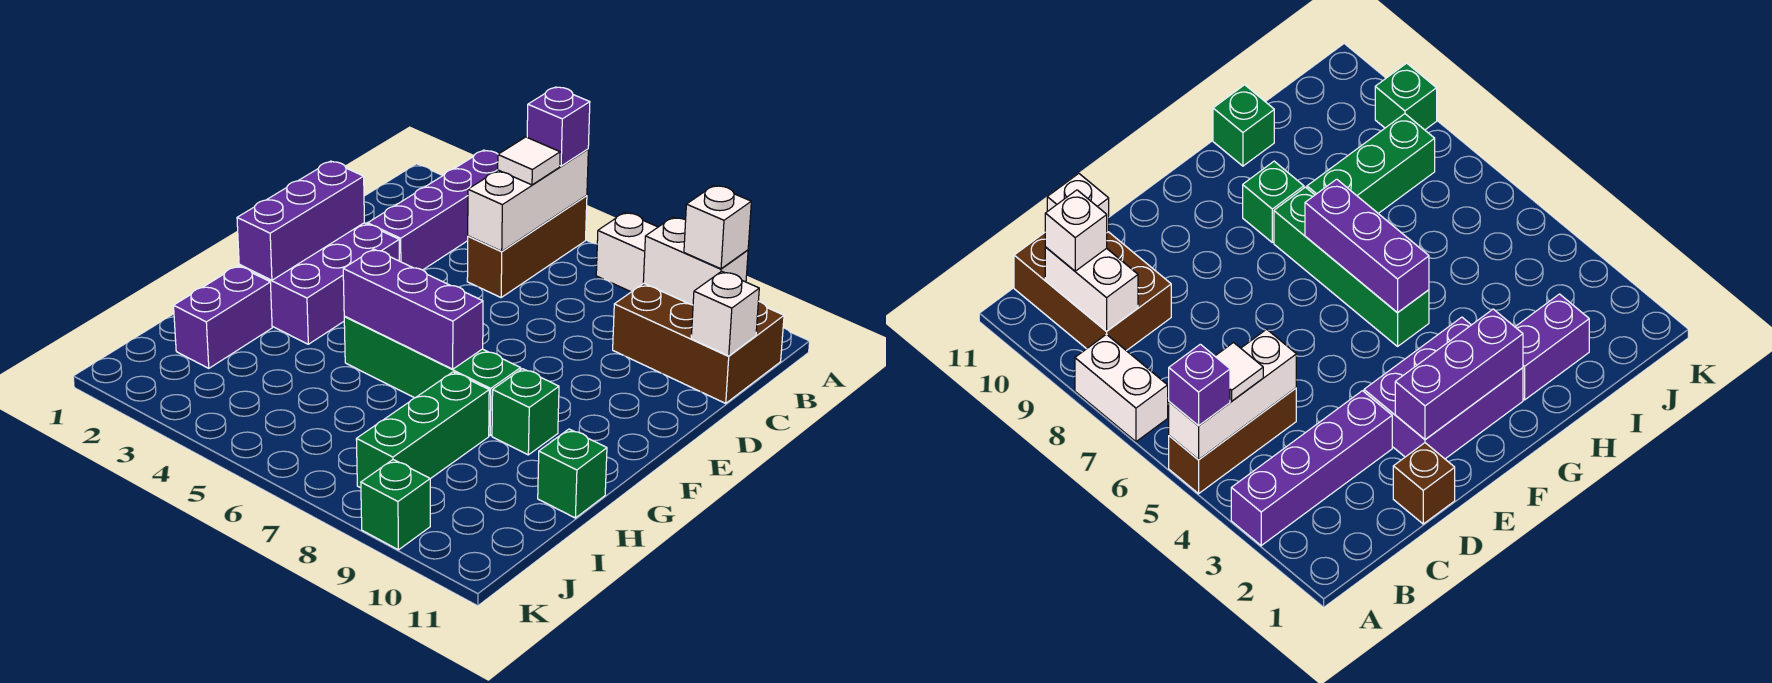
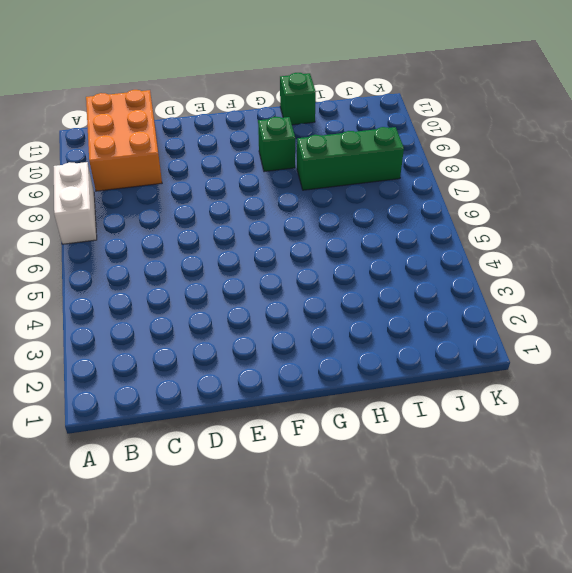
orange brick B9:C11 level 1 -> brown brick B9:C11 level 1
none -> purple brick A3:D3 level 1
none -> brown brick A5:C5 level 1
none -> brown brick D1 level 1

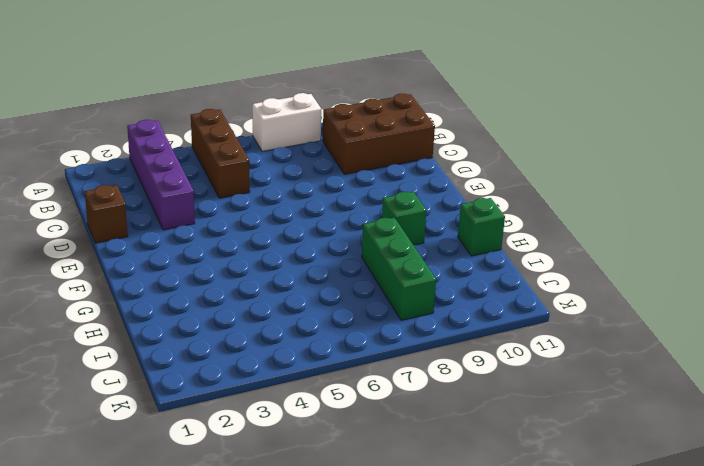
none -> purple brick E2:G3 level 1
none -> green brick G5:G8 level 1
none -> purple brick H2:I2 level 1

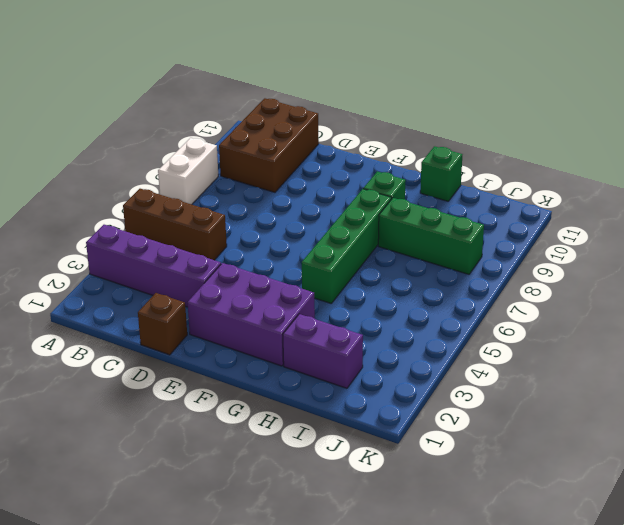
none -> green brick K9 level 1
none -> white brick A5:C5 level 2
none -> white brick B9:B10 level 2

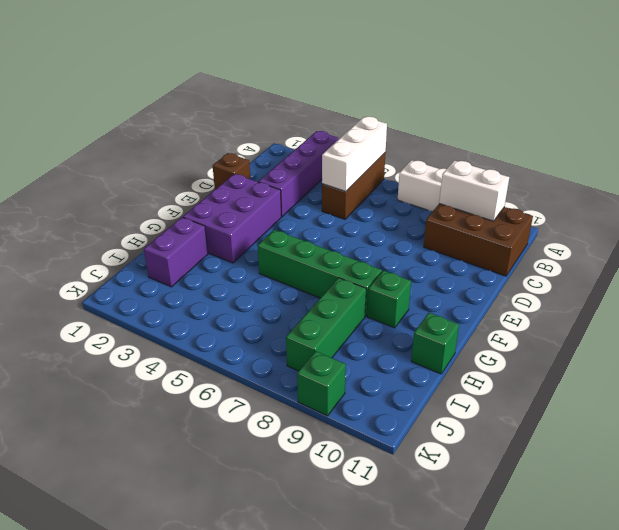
none -> white brick C11 level 2
none -> purple brick E2:G2 level 2
none -> purple brick G5:G7 level 2

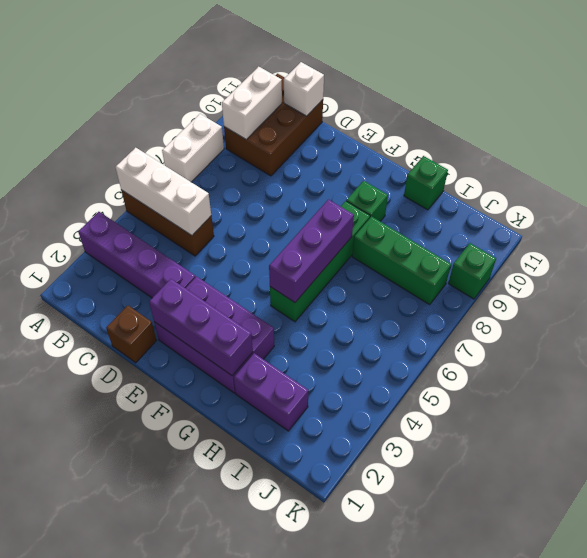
none -> purple brick A5 level 3
none -> white tile B5 level 3
none -> white brick B10 level 3

